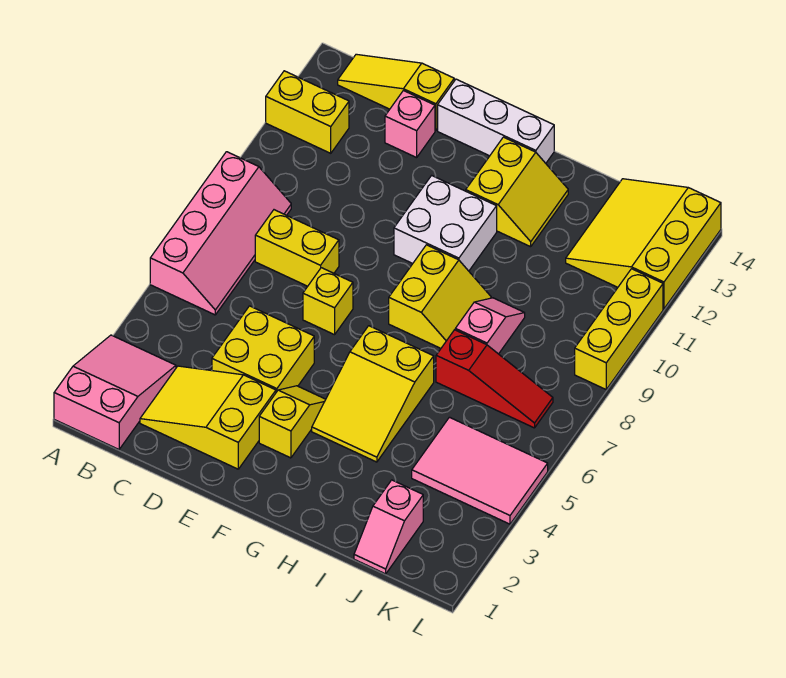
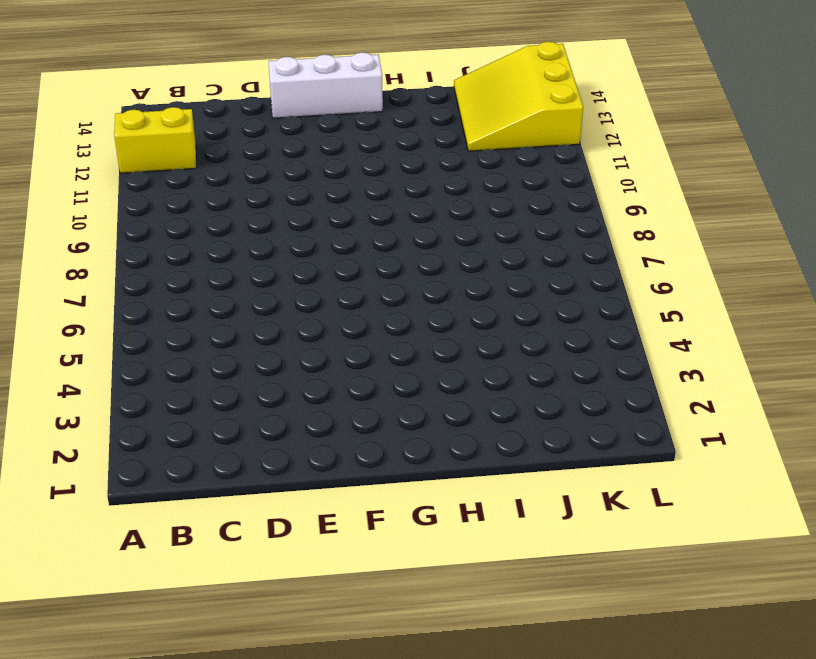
none -> pink slope A1:B3 level 1 top 1
none -> pink slope A6:B9 level 1 top A
none -> yellow slope B14:D14 level 1 top D

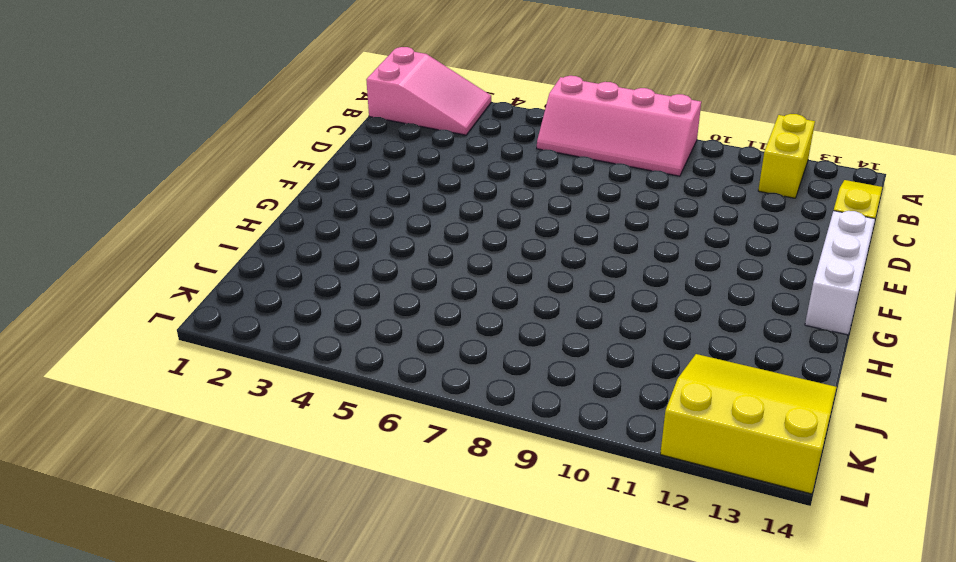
none -> yellow slope C2:E3 level 1 top E
none -> yellow brick C8:D8 level 1
none -> yellow brick D4:E5 level 1

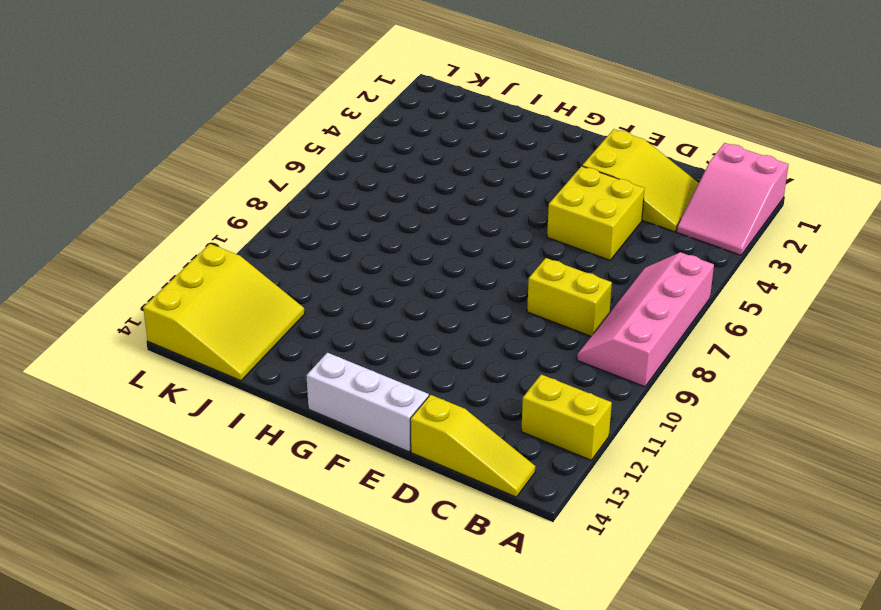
none -> pink brick D13 level 1
none -> yellow brick E7 level 1
none -> yellow slope F3:F4 level 1 top 3

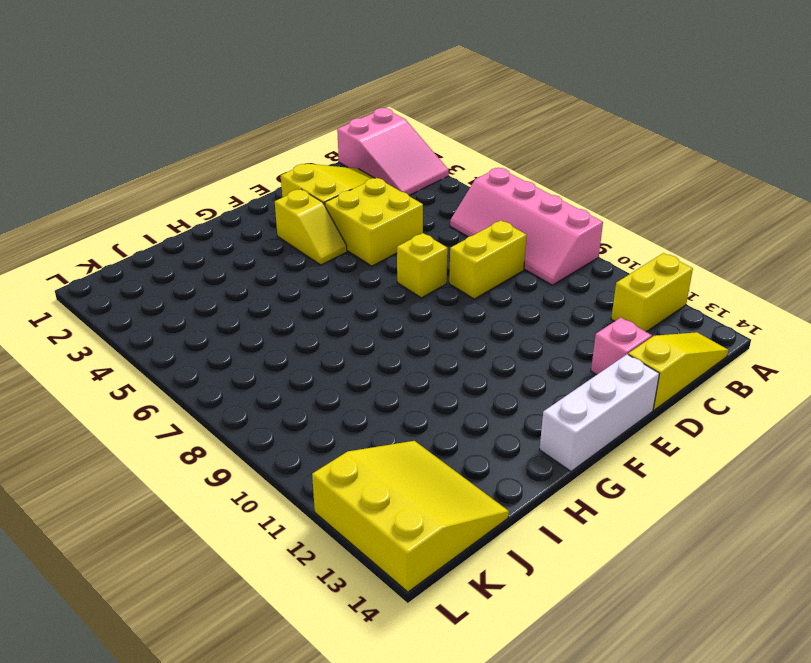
none -> white brick F10:G11 level 1
none -> yellow slope G4:H6 level 1 top 6
none -> yellow slope G8:H9 level 1 top G

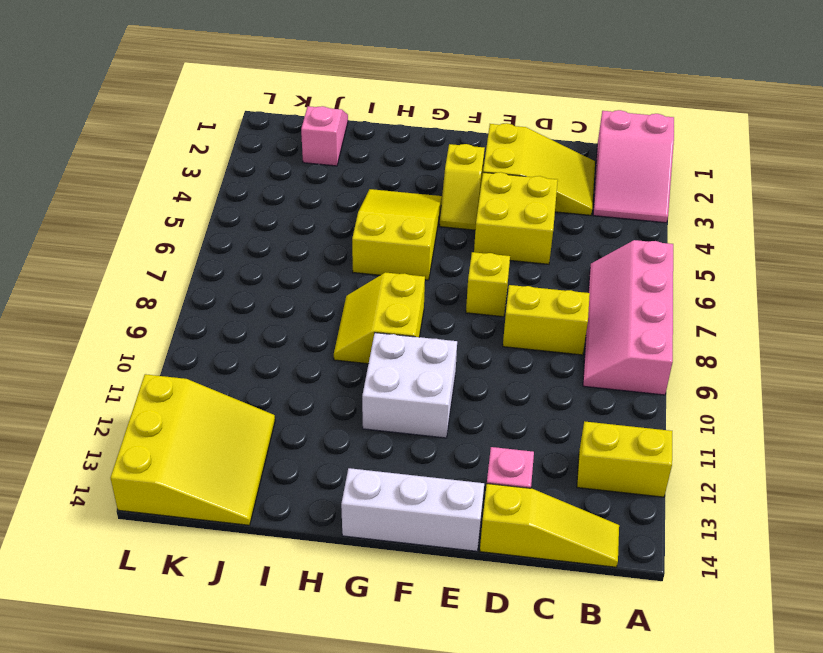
none -> yellow slope G12:H13 level 1 top G
none -> red slope I7:K7 level 1 top I
none -> pink slope I8:I9 level 1 top 8

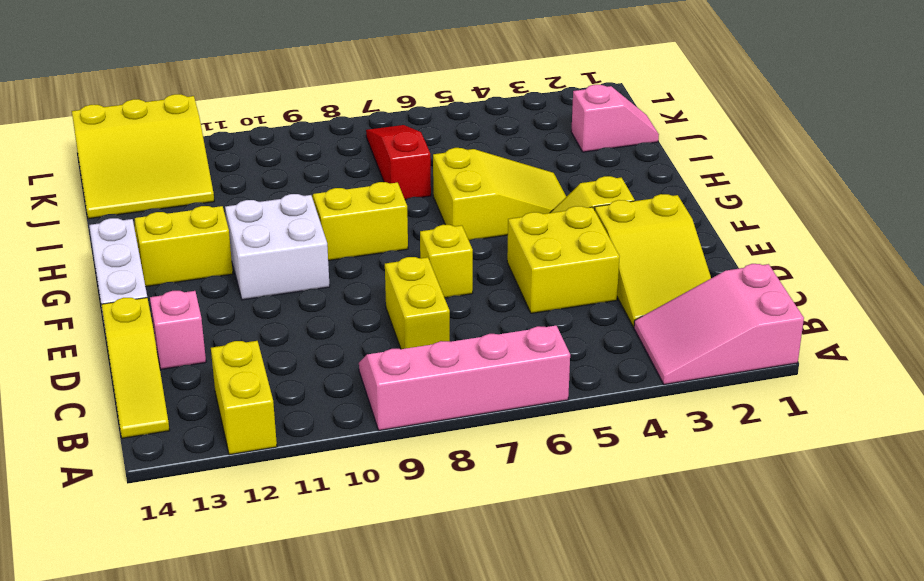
none -> pink slope I8:I9 level 1 top 8
none -> pink tile J4:L5 level 1
none -> yellow brick L9:L11 level 1

